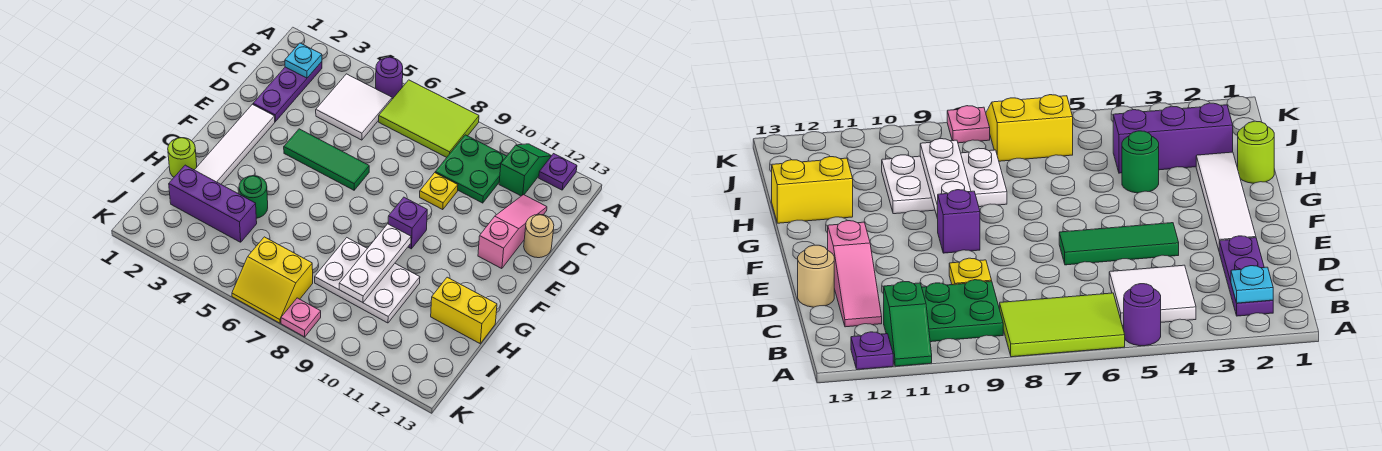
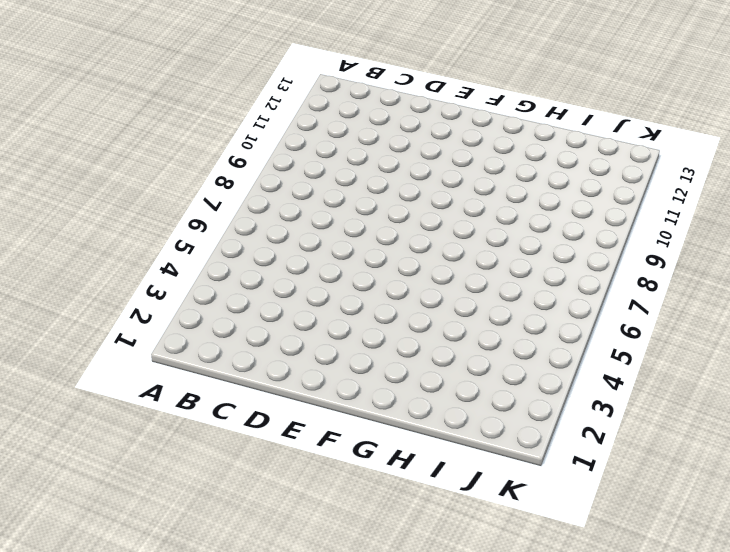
none -> purple round brick A5 level 1
none -> lime tile A6:B8 level 1
none -> green slope A11:B11 level 1 top B

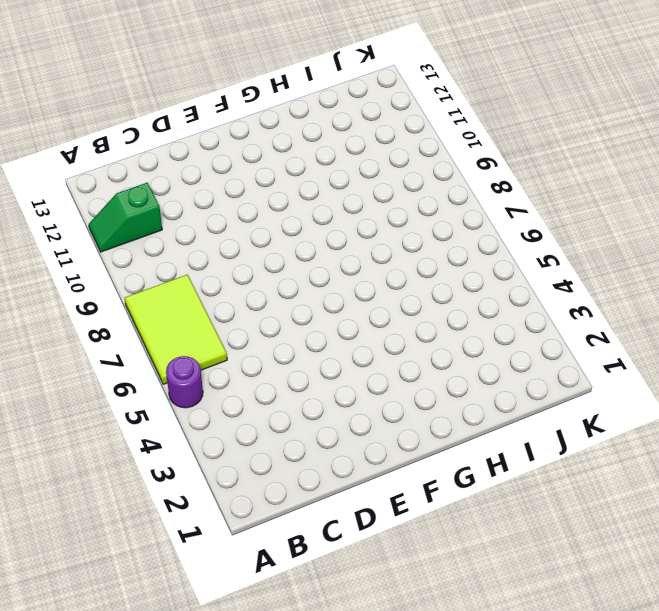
none -> purple plate A12 level 1
none -> purple plate B2:D2 level 1
none -> white tile B4:C5 level 1

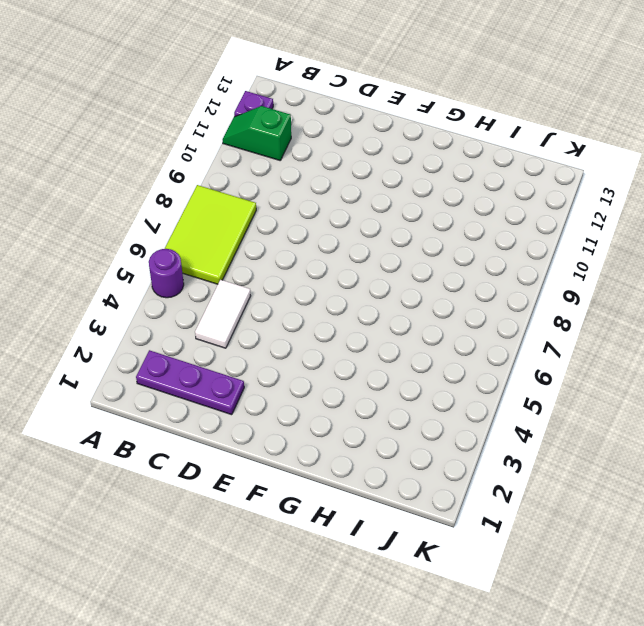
white tile C4:C5 level 1 -> white tile B4:C5 level 1
none -> green plate B9:C10 level 1
none -> pink slope C12:E12 level 1 top E
none -> yellow plate D9 level 1

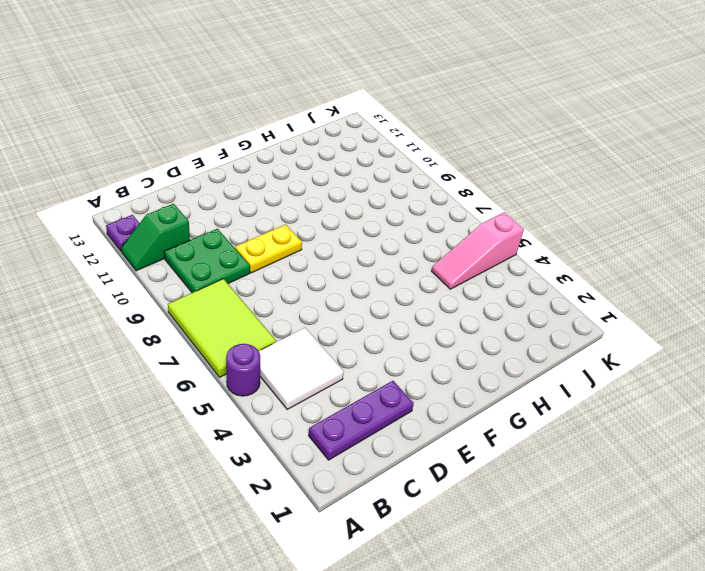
yellow plate D9:E9 level 1 -> yellow plate D9 level 1
pink slope I5:K5 level 1 top K -> pink slope C12:E12 level 1 top E
none -> tan round brick D13 level 1
none -> white tile E2:H2 level 1
none -> green tile E4:E6 level 1

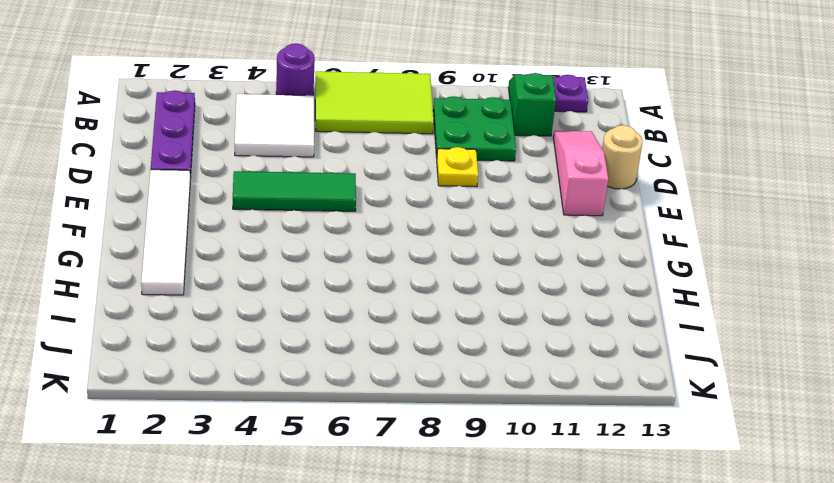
none -> purple brick F9 level 1
none -> lime round brick H1 level 1
none -> green round brick H4 level 1

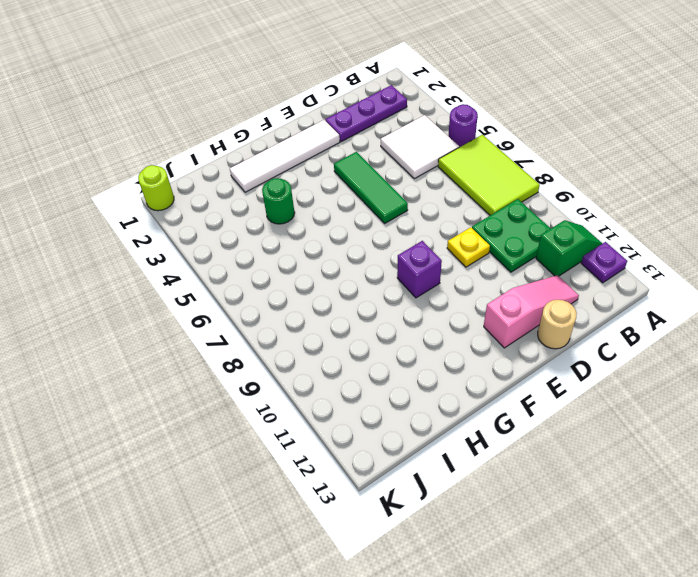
lime round brick K1 level 1 -> lime round brick H1 level 1
none -> white plate H8:I10 level 1
none -> yellow brick H12:H13 level 1
none -> purple brick I2:I4 level 1

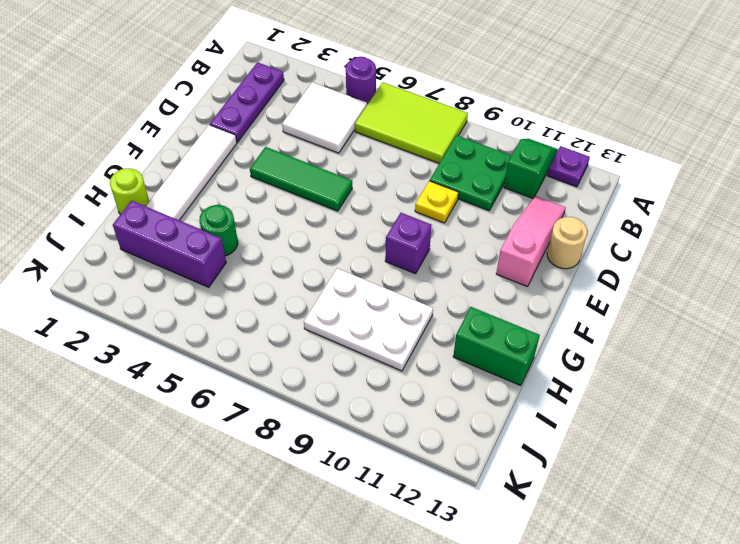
green brick H12:H13 level 1 -> yellow brick H12:H13 level 1
none -> yellow slope J6:K7 level 1 top J
none -> pink plate K8 level 1
none -> cyan plate B2 level 2

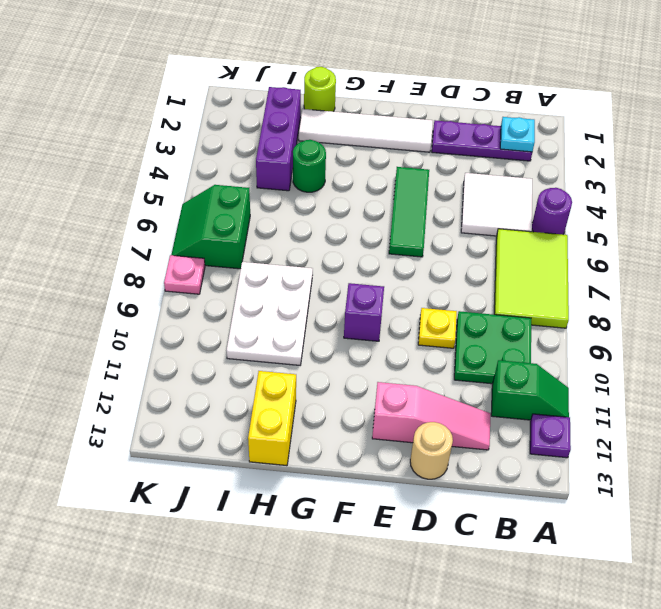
green slope J6:K7 level 1 top J -> yellow slope J6:K7 level 1 top J
none -> white plate G9:I9 level 2

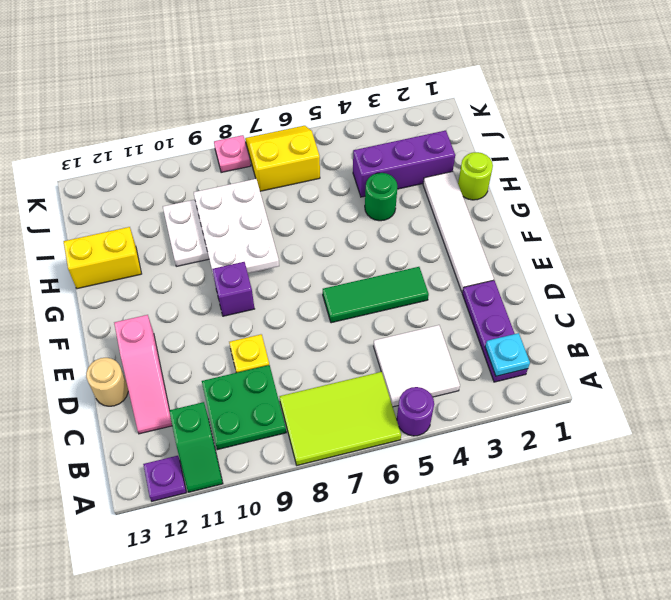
white plate G8:I9 level 2 -> white plate G9:I9 level 2

